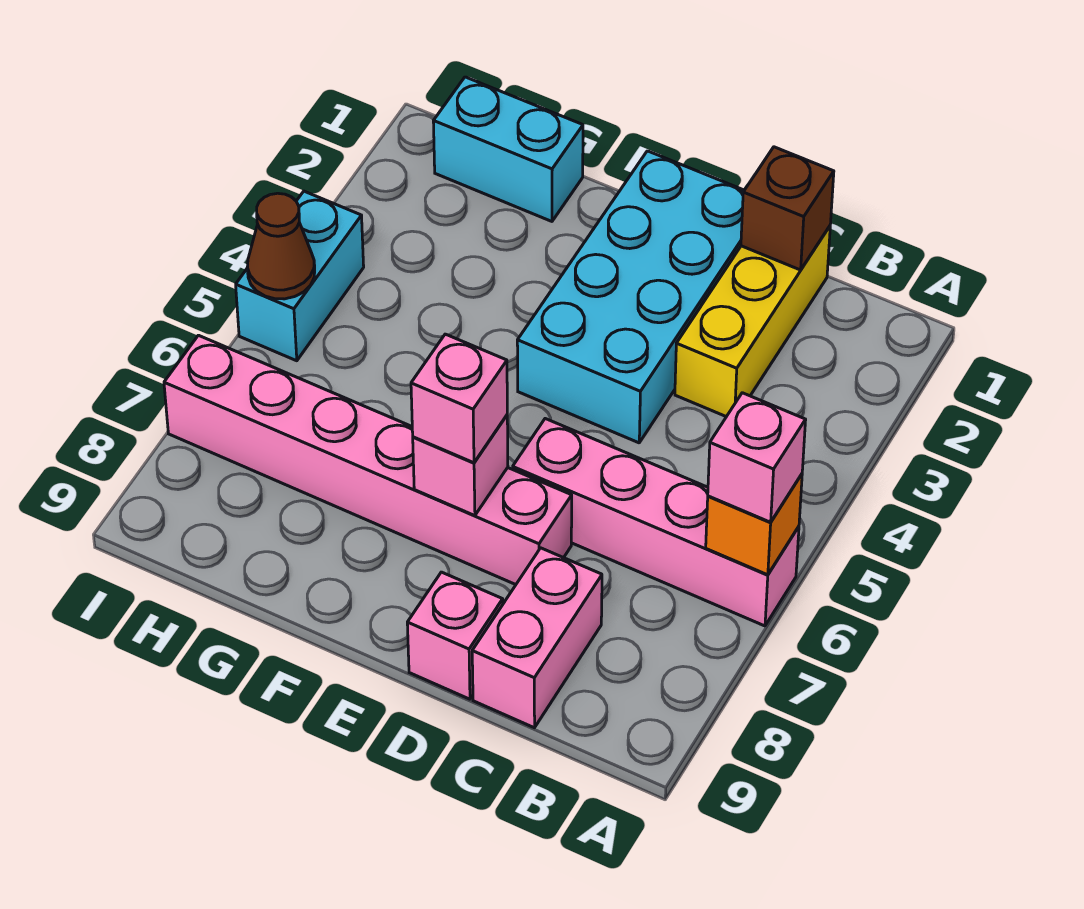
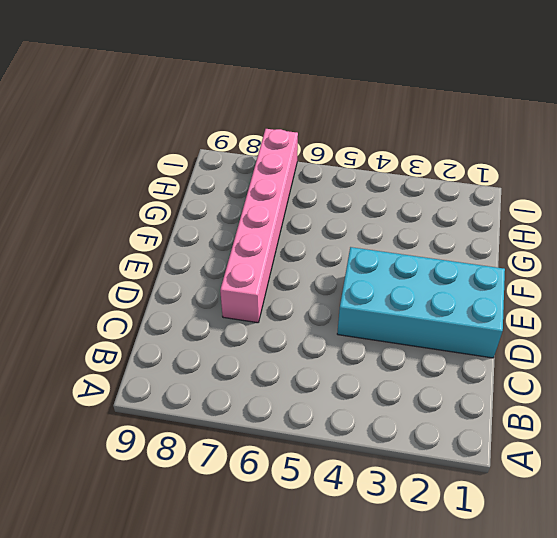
none -> pink brick A6:D6 level 1
none -> yellow brick C1:C3 level 1
none -> pink brick C8:C9 level 1

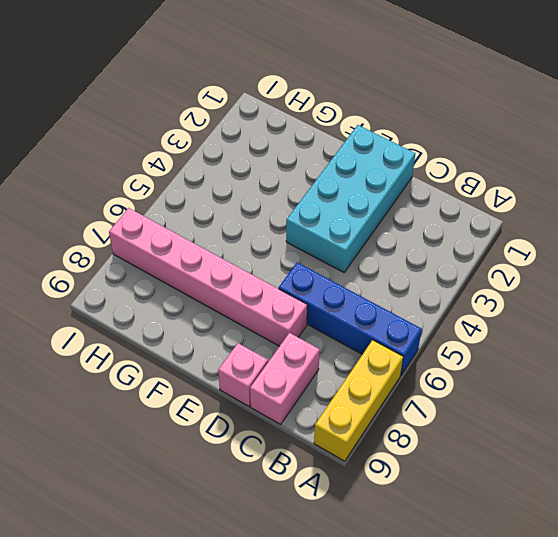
blue brick A6:D6 level 1 -> pink brick A6:D6 level 1
yellow brick A7:A9 level 1 -> yellow brick C1:C3 level 1
none -> cyan brick G1:H1 level 1
none -> cyan brick I4:I5 level 1
none -> orange brick A6 level 2

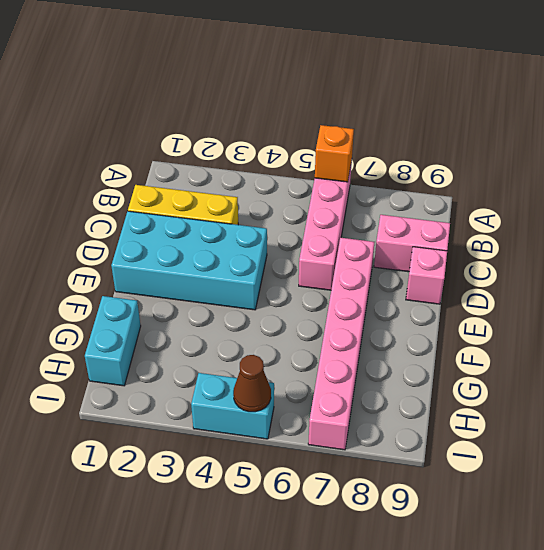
none -> brown brick C1 level 2
none -> pink brick E7 level 2
none -> pink brick A6 level 3

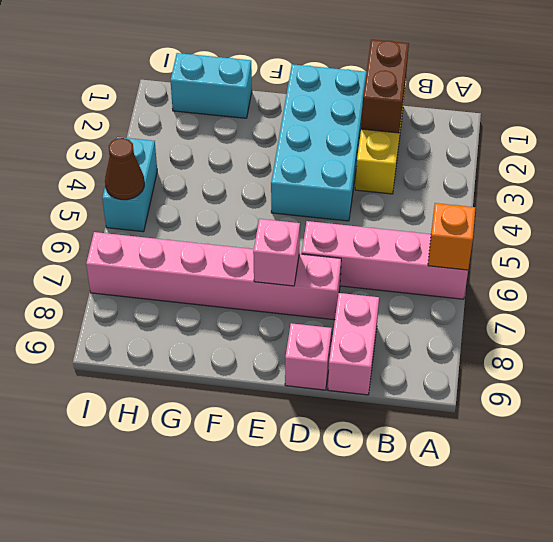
brown brick C1:C2 level 2 -> brown brick C1 level 2
none -> pink brick A6 level 3
none -> pink brick E7 level 3

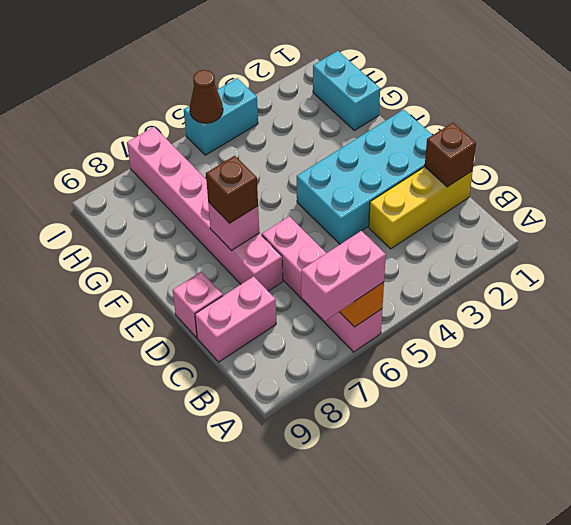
pink brick A6:A7 level 3 -> pink brick A6 level 3
brown brick E7 level 3 -> pink brick E7 level 3

